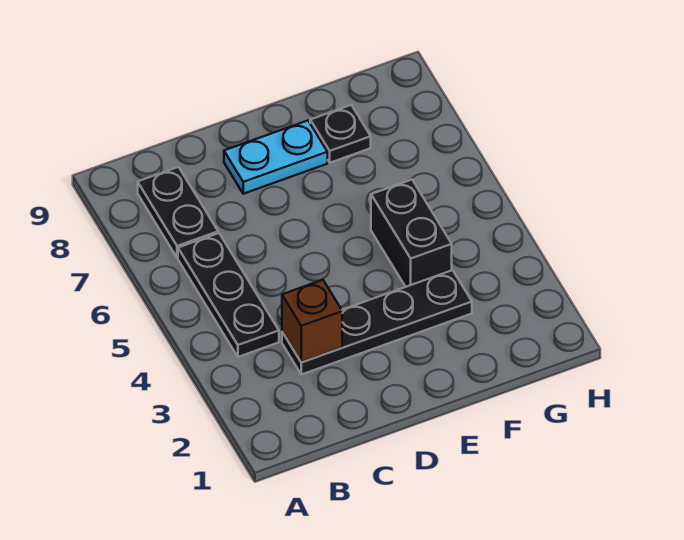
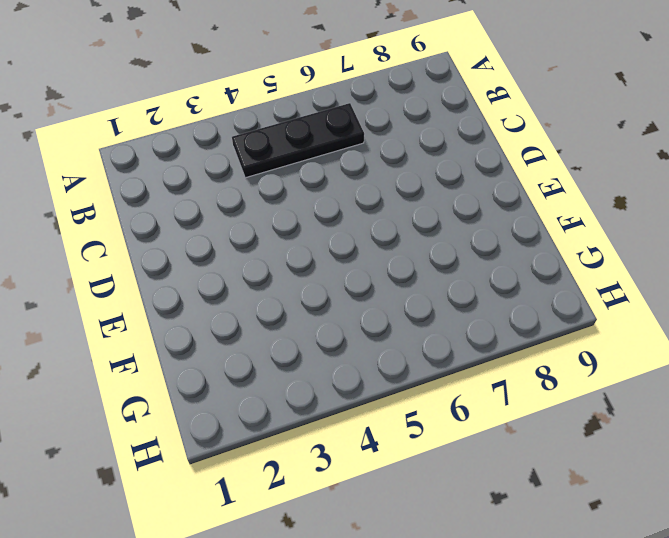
none -> black plate B7:B8 level 1
none -> black plate C3:F3 level 1

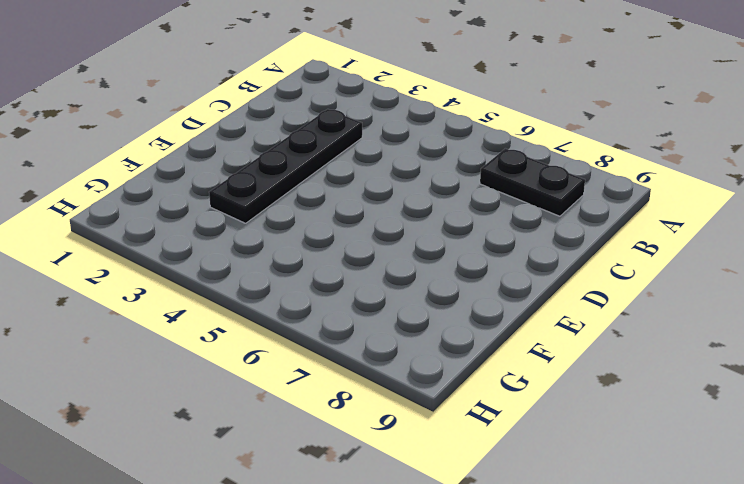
none -> black plate B4:B6 level 1
none -> cyan plate D8:E8 level 1

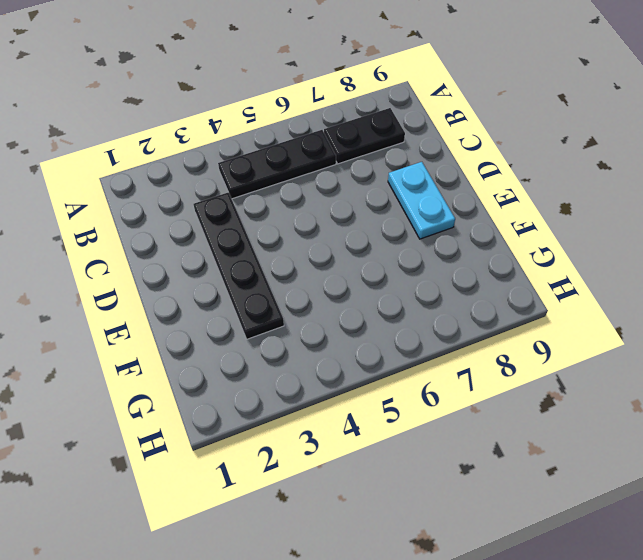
none -> black brick F4:F5 level 1
none -> black plate F8 level 1

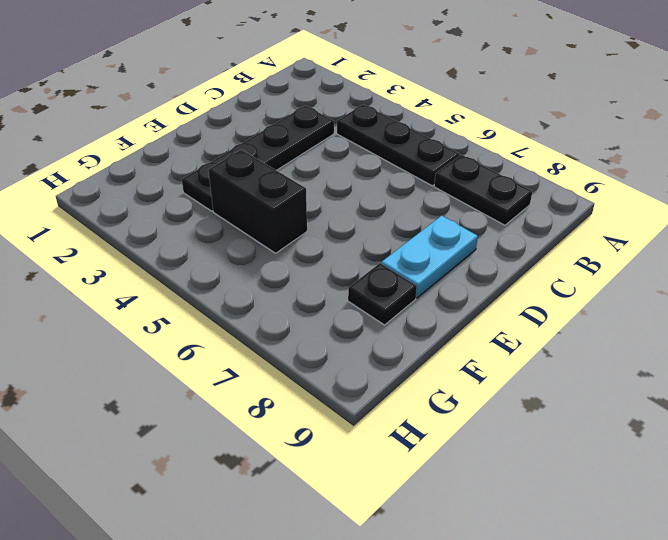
none -> brown brick C3 level 2

